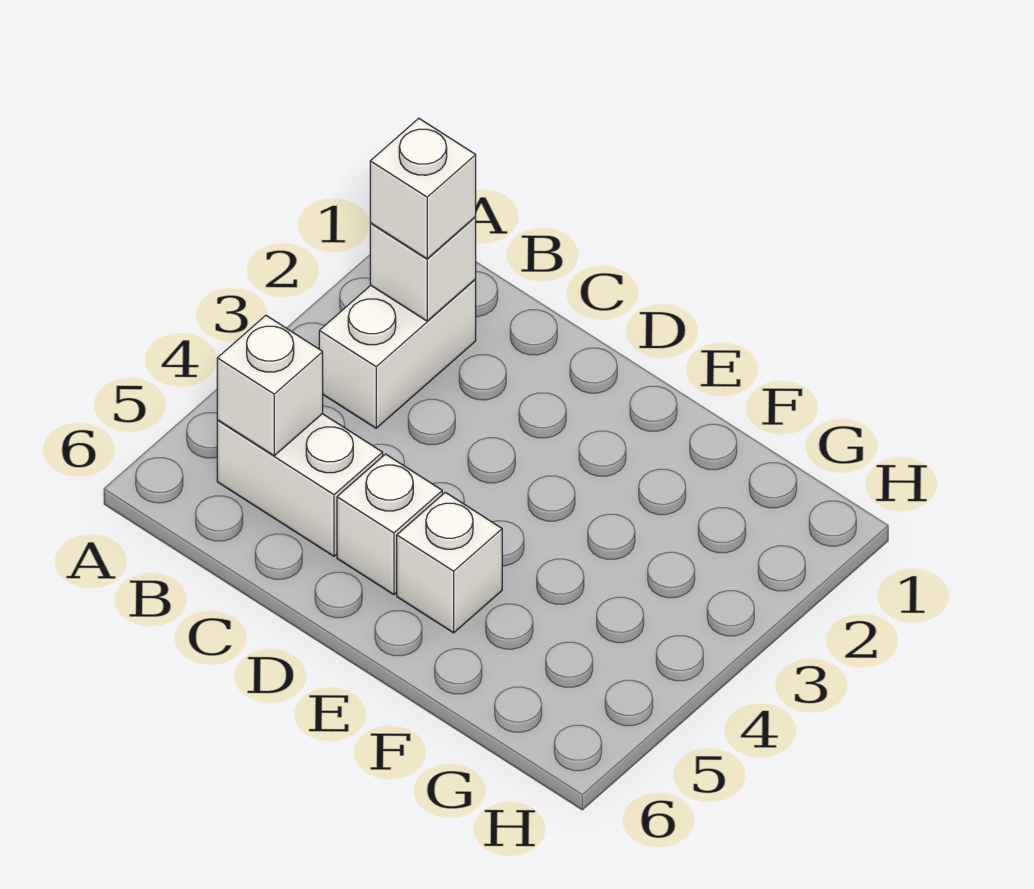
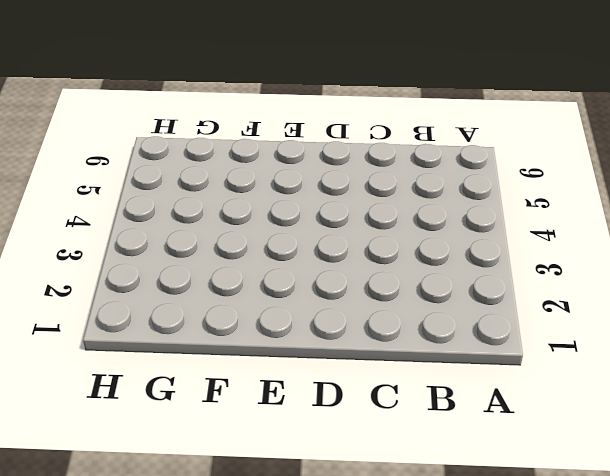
none -> white brick B2:B3 level 1
none -> white brick B5:C5 level 1

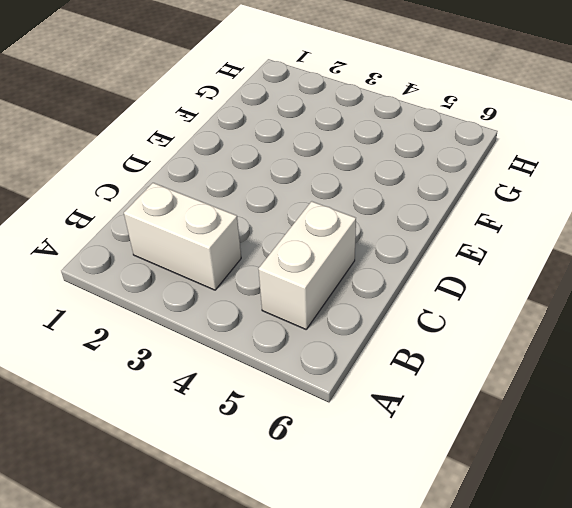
none -> white brick D5 level 1
none -> white brick E5 level 1

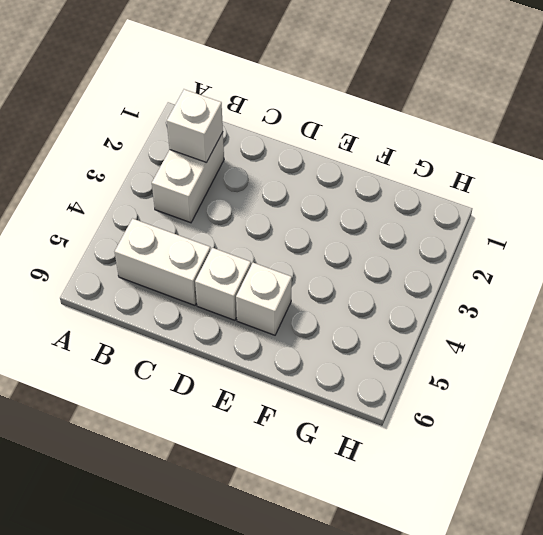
none -> white brick B5 level 2
none -> white brick B2 level 3

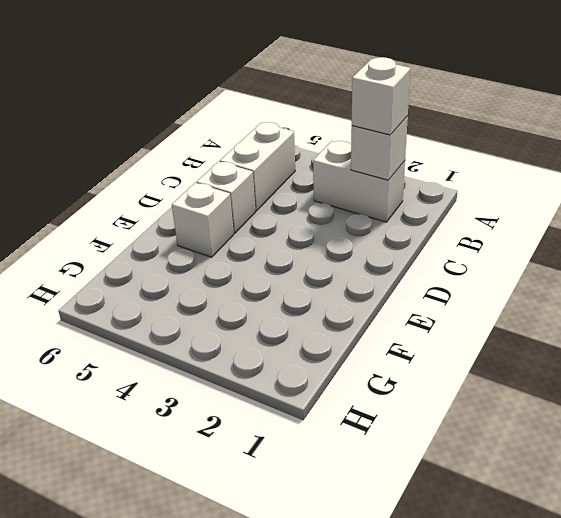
none -> white brick B5 level 2

